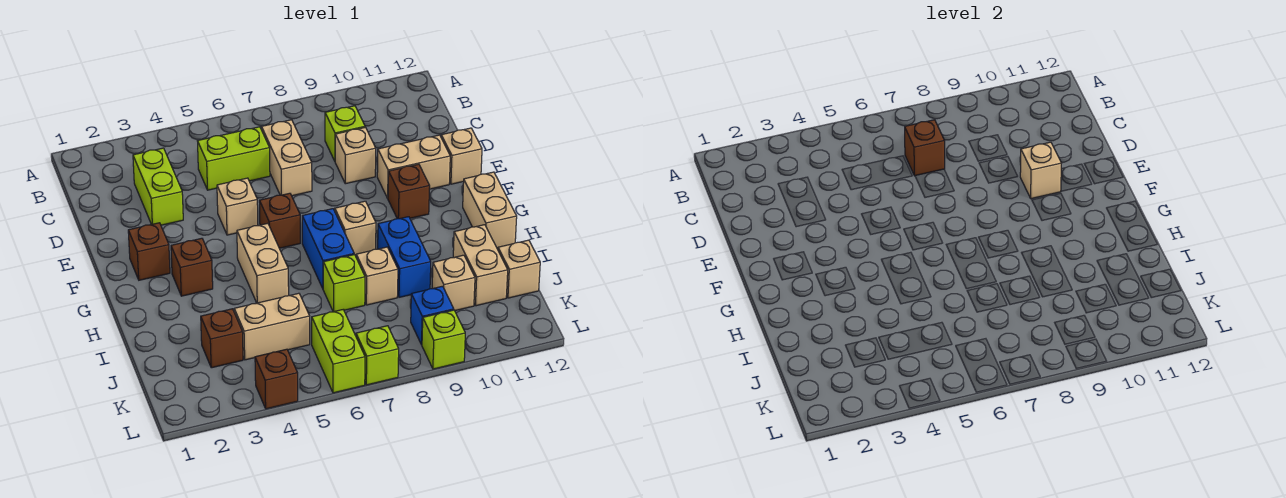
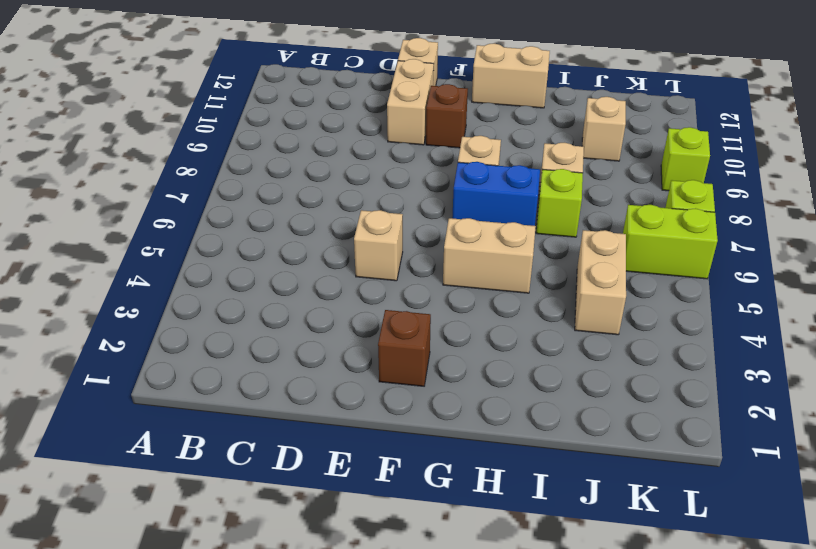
none -> lime brick C3:D3 level 1
none -> lime brick C5:C6 level 1
none -> tan brick C7:D7 level 1
none -> lime brick C9 level 1

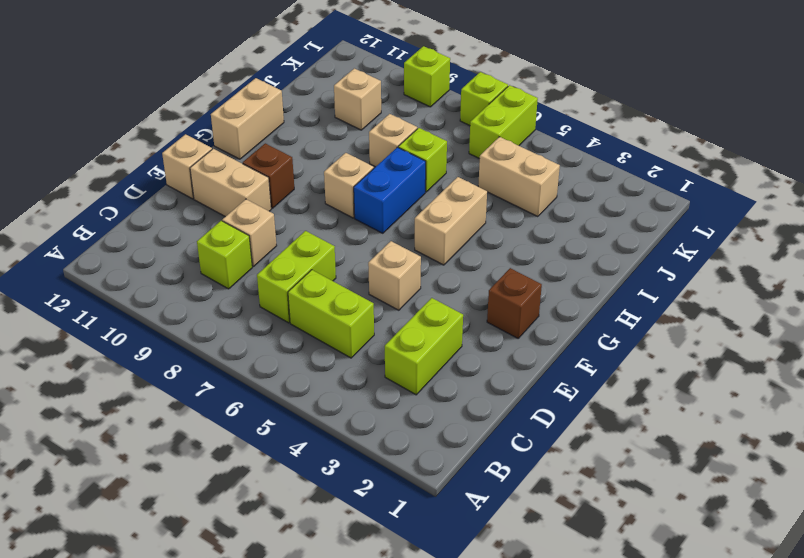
lime brick C7:D7 level 1 -> tan brick C7:D7 level 1
none -> brown brick F6 level 1
none -> brown brick G3 level 1
none -> blue brick H9:I9 level 1
none -> tan brick I11:J11 level 1

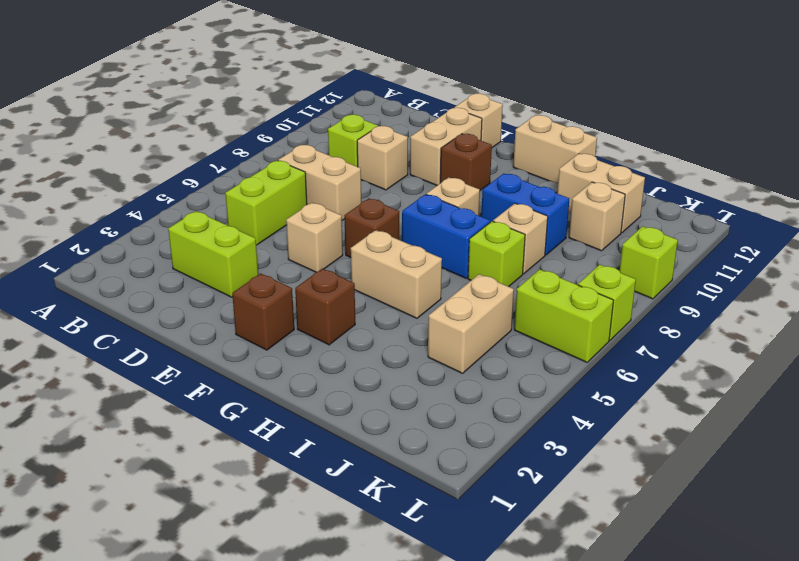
none -> brown brick J3 level 1
none -> tan brick J12 level 1
none -> blue brick K9 level 1
none -> brown brick L4 level 1

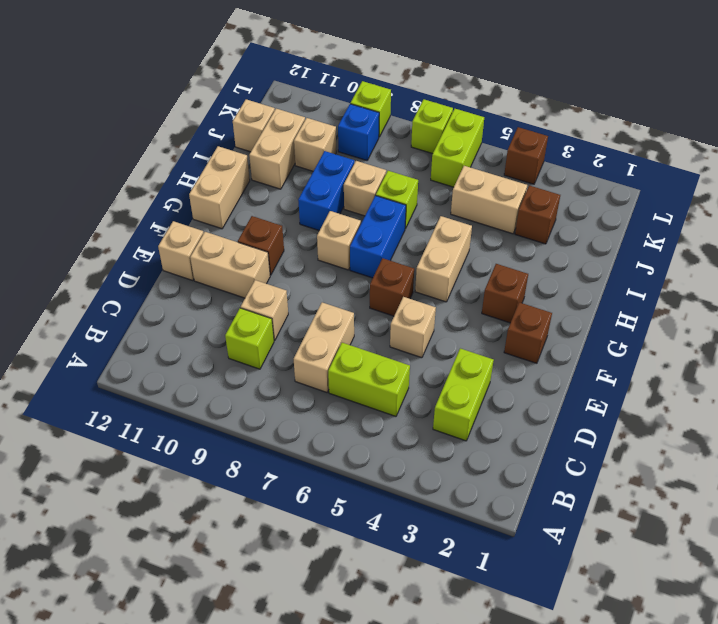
none -> brown brick C7 level 2
none -> tan brick E10 level 2

